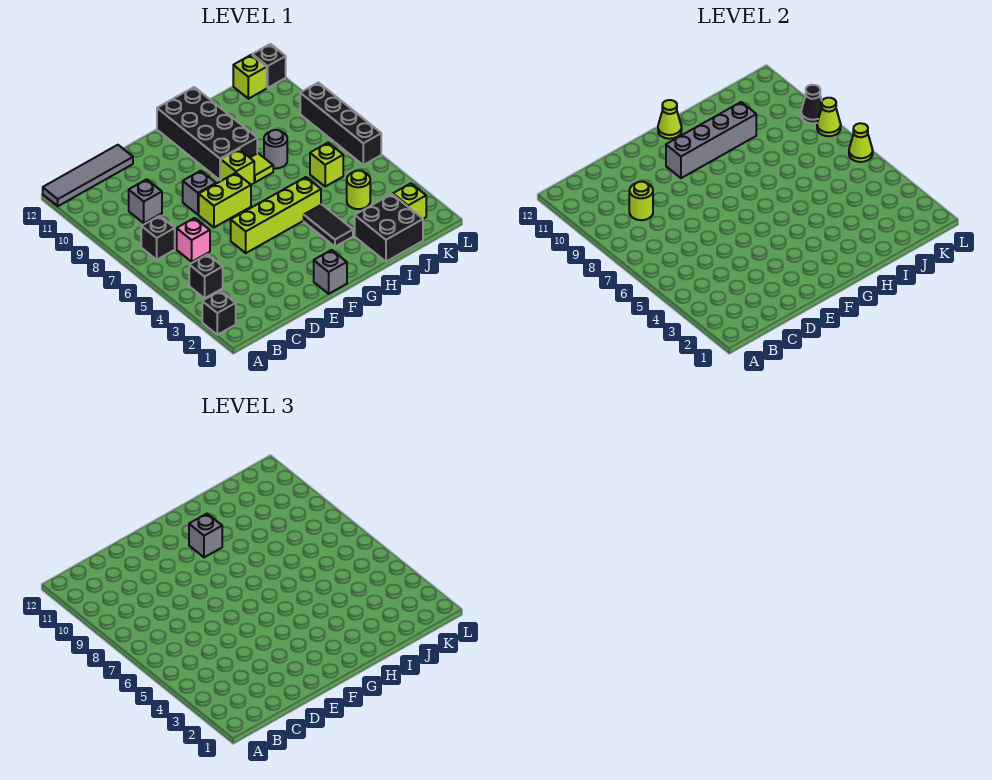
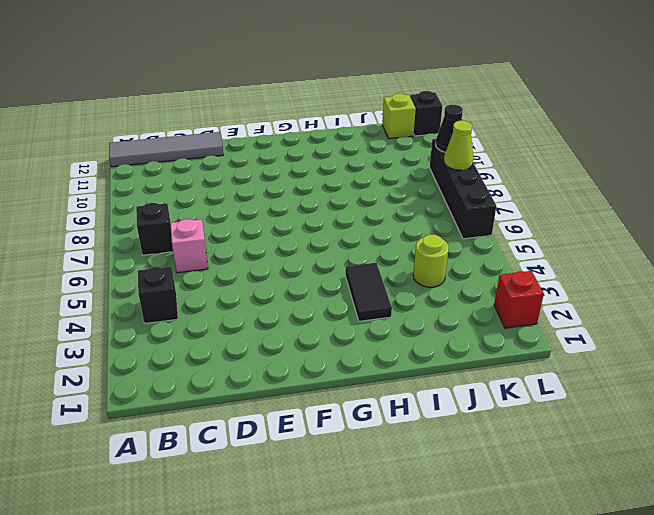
red brick L2 level 1 -> none
none -> black brick A2 level 1
none -> grey brick C9 level 1
none -> lime brick E5:H5 level 1

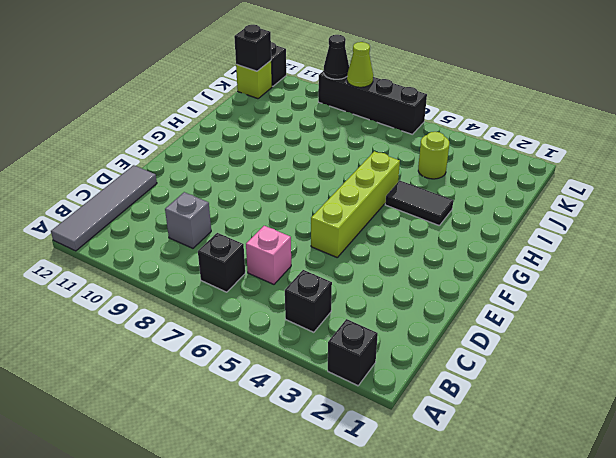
black brick K12 level 2 -> none
none -> lime brick E7:F7 level 1
none -> grey brick E8 level 1
none -> grey brick F1 level 1

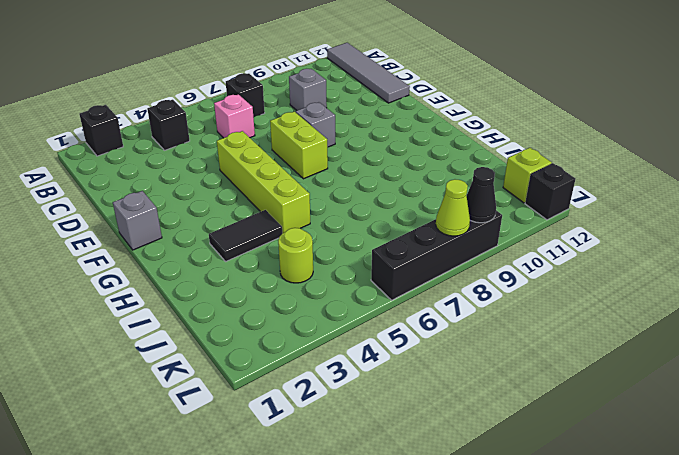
none -> lime brick G8 level 1
none -> black brick G9:H12 level 1
none -> lime tile H8 level 1

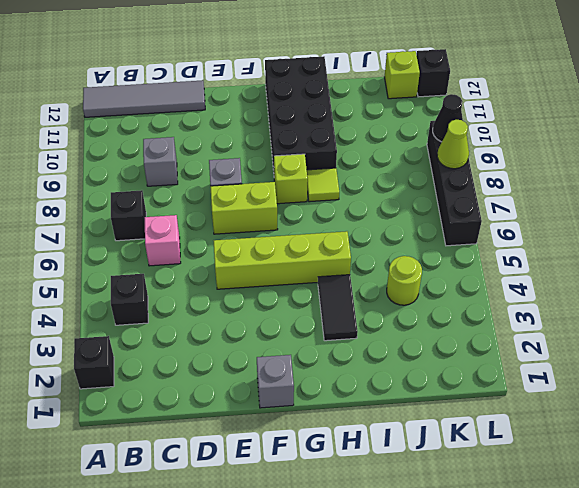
none -> black brick I1:J2 level 1
none -> grey round brick I8 level 1
none -> lime brick J6 level 1

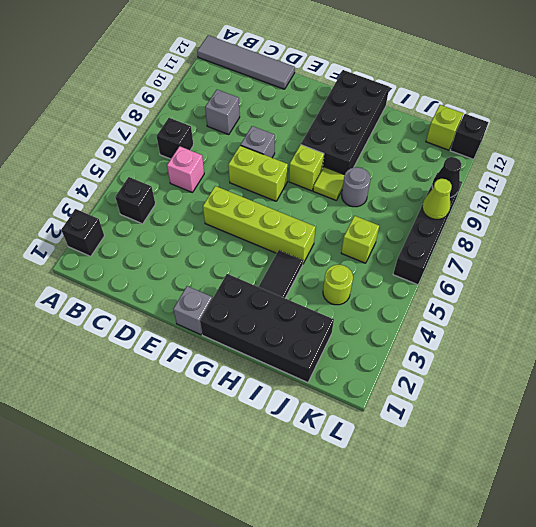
black brick G1:J2 level 1 -> black brick I1:J2 level 1
none -> lime brick K2 level 1
none -> lime round brick C9 level 2
none -> grey brick F10:I10 level 2

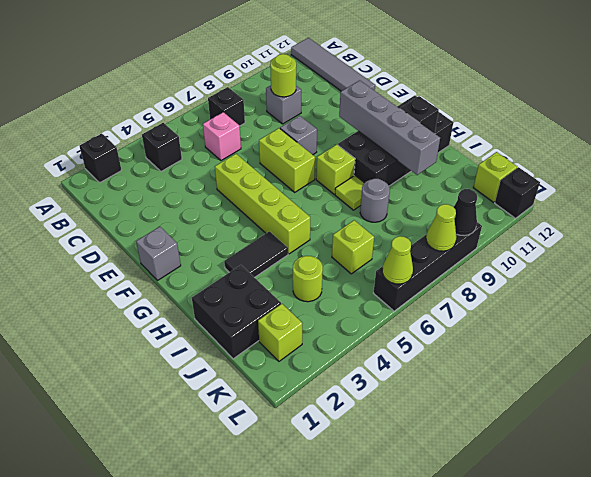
black brick H11 level 2 -> none
none -> lime cone G12 level 2
none -> grey brick G10 level 3

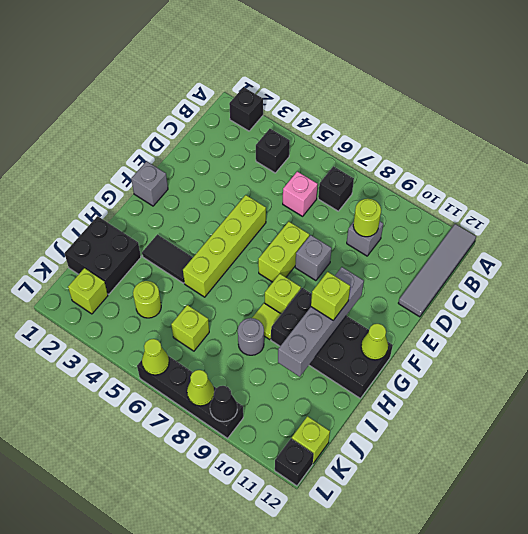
lime brick G10 level 3 -> grey brick G10 level 3

